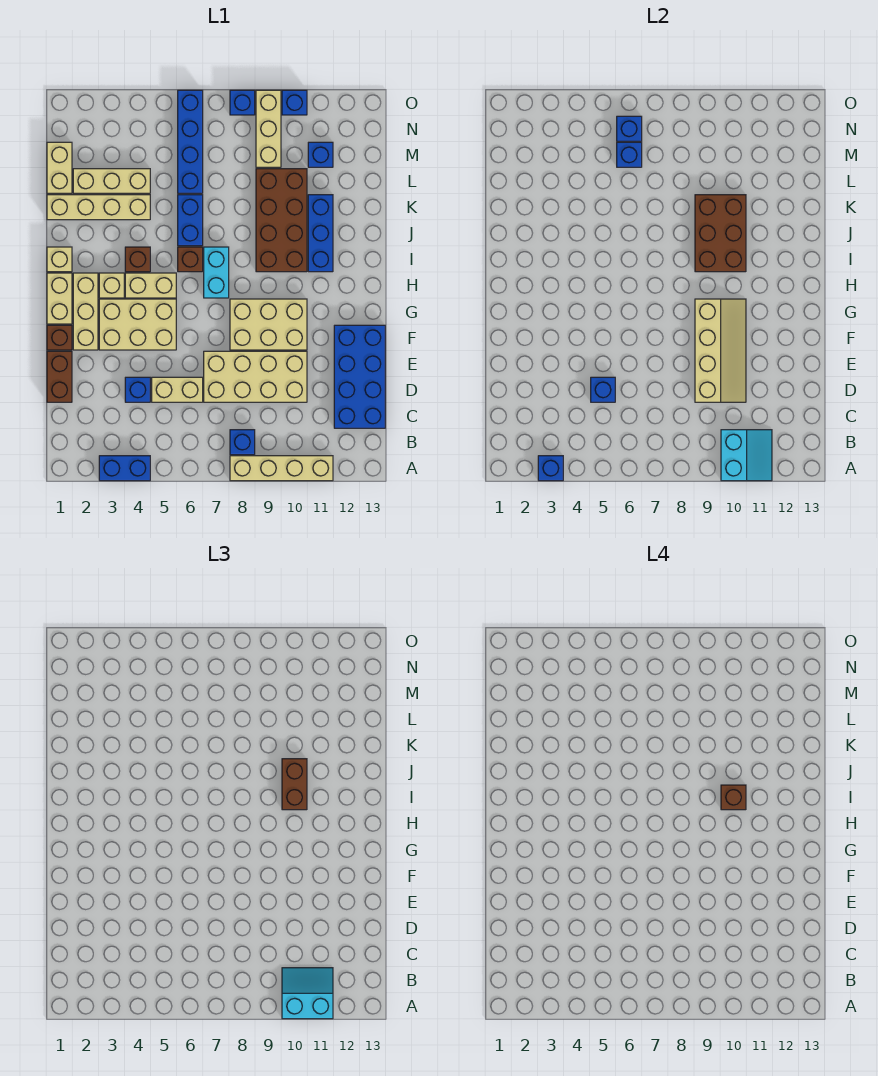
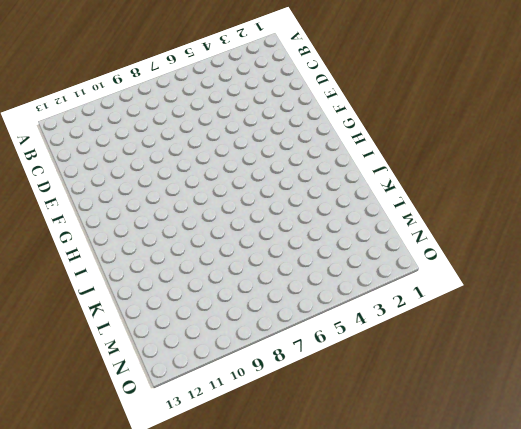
none -> blue brick A3:A4 level 1
none -> tan brick A8:A11 level 1
none -> blue brick B8 level 1
none -> blue brick C12:F13 level 1

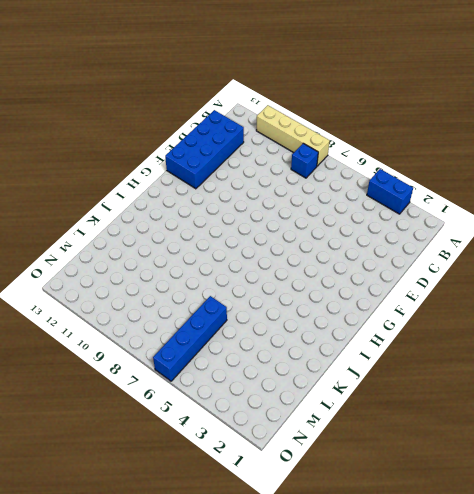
none -> brown brick D1:E1 level 1
none -> blue brick D4 level 1
none -> tan brick D5:D6 level 1
none -> tan brick D7:E10 level 1

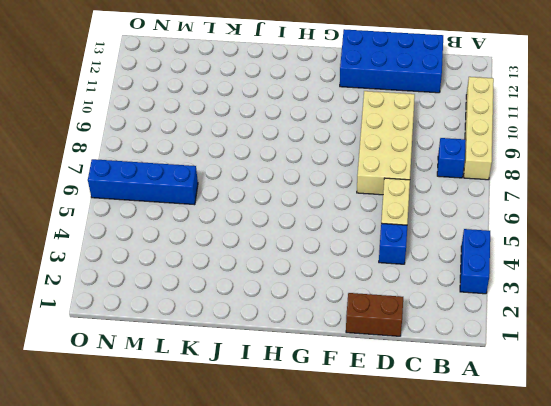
none -> brown brick F1 level 1
none -> tan brick F2:H2 level 1
none -> tan brick F3:G5 level 1
none -> tan brick F8:G10 level 1

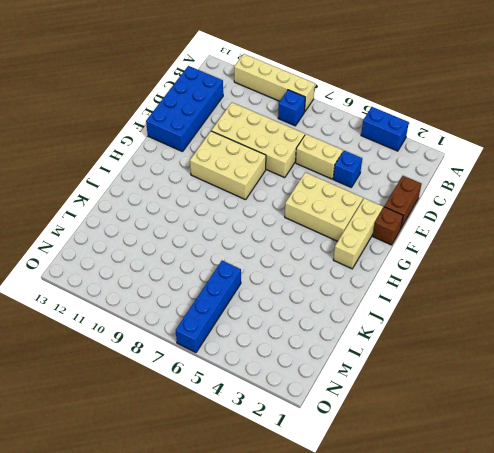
none -> tan brick G1:H1 level 1
none -> tan brick H3 level 1
none -> tan brick H4:H5 level 1
none -> cyan brick H7:I7 level 1

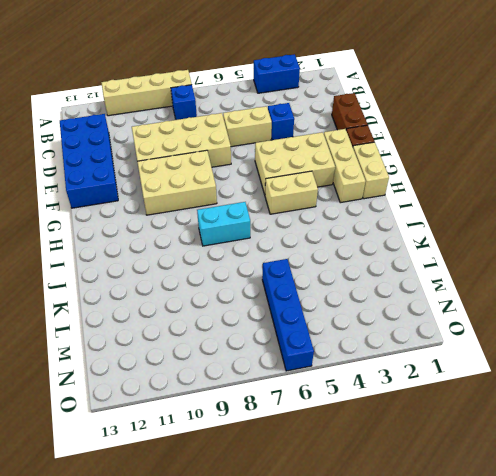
cyan brick I7:I8 level 1 -> cyan brick H7:I7 level 1
none -> tan brick H3 level 1
none -> tan brick I1 level 1
none -> brown brick I4 level 1
none -> brown brick I6 level 1

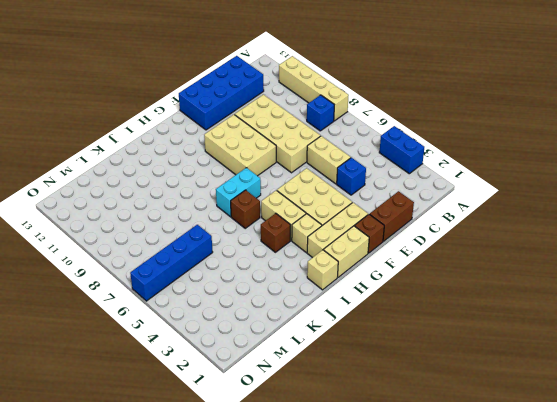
none -> brown brick I9:L10 level 1
none -> blue brick I11:K11 level 1
none -> blue brick J6:K6 level 1
none -> tan brick K1:K4 level 1

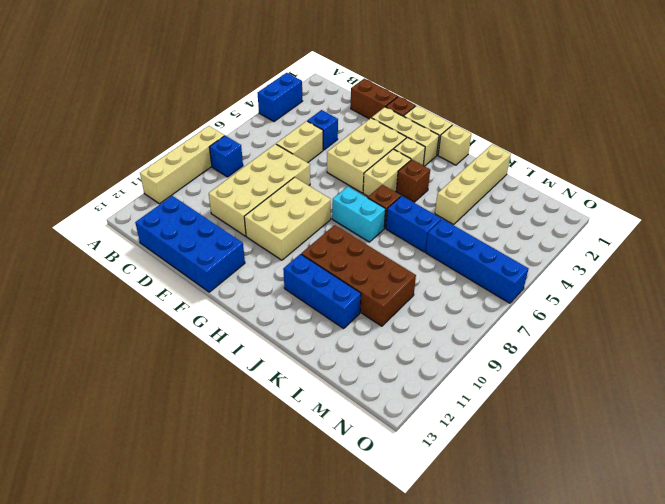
none -> tan brick L1:M1 level 1
none -> tan brick L2:L4 level 1
none -> tan brick M9:O9 level 1
none -> blue brick M11 level 1

